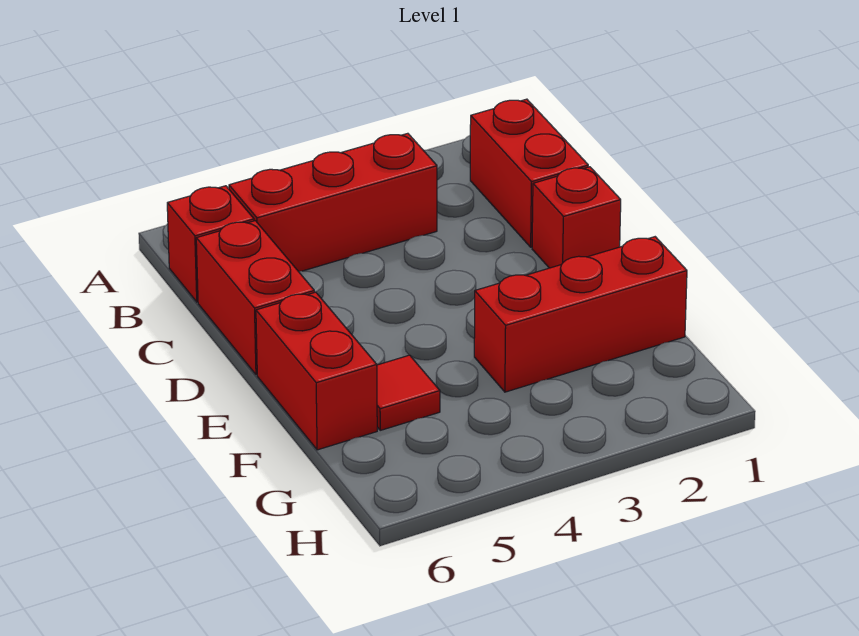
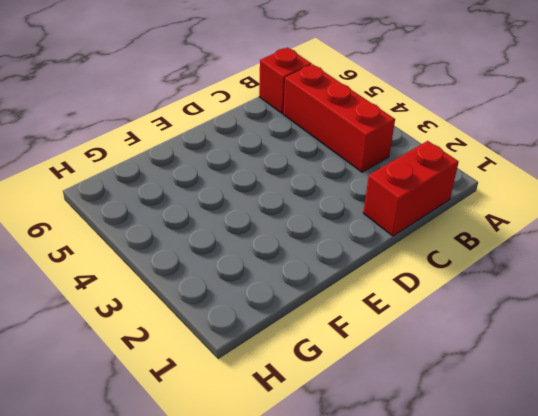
none -> red brick C6:D6 level 1
none -> red brick D1 level 1

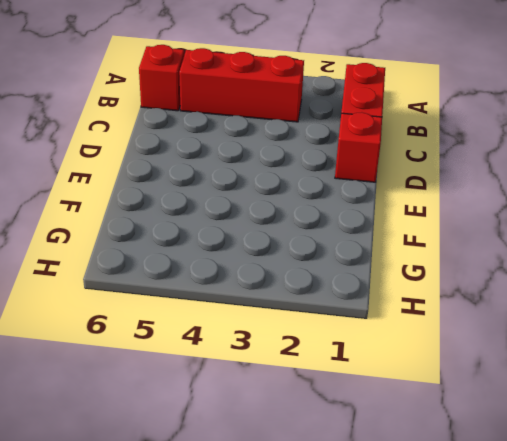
none -> red brick C6:D6 level 1
none -> red brick E6:F6 level 1

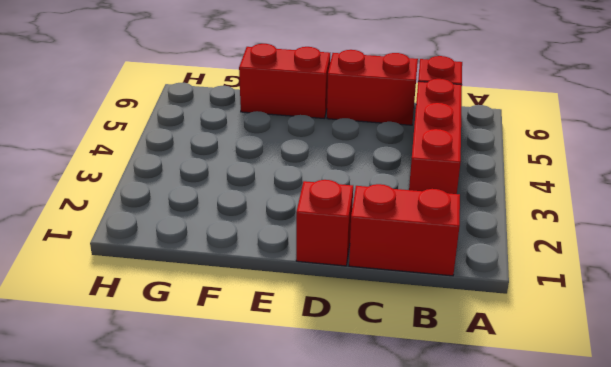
none -> red brick F1:F3 level 1
none -> red tile F5 level 1

